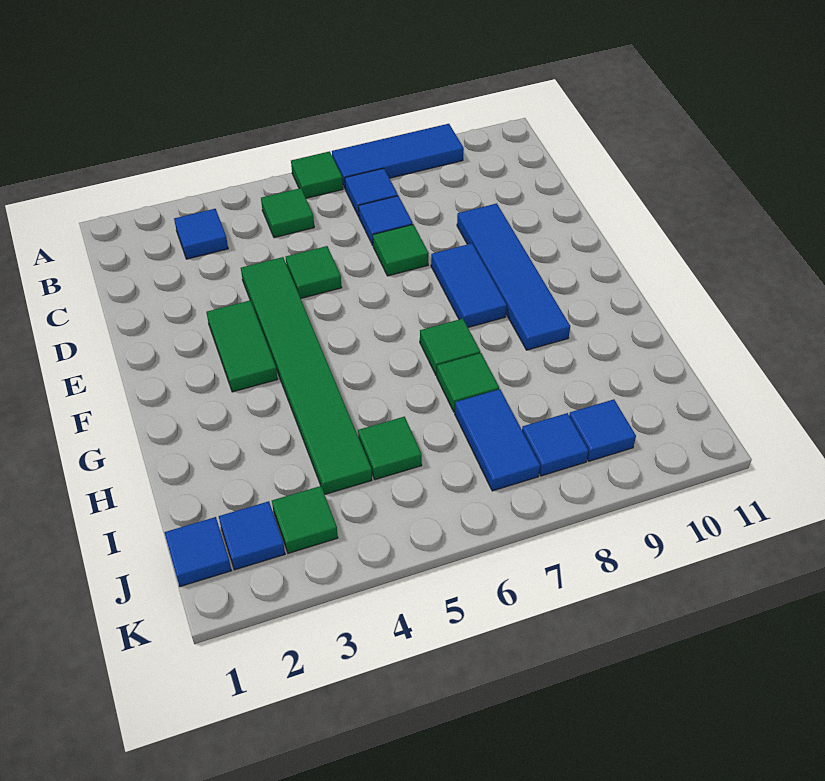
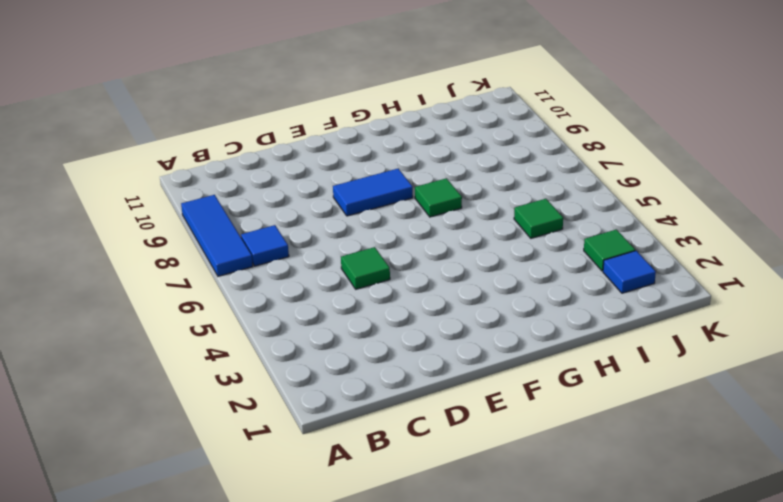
none -> green tile A6 level 1
none -> blue tile B3 level 1
none -> green tile B5 level 1

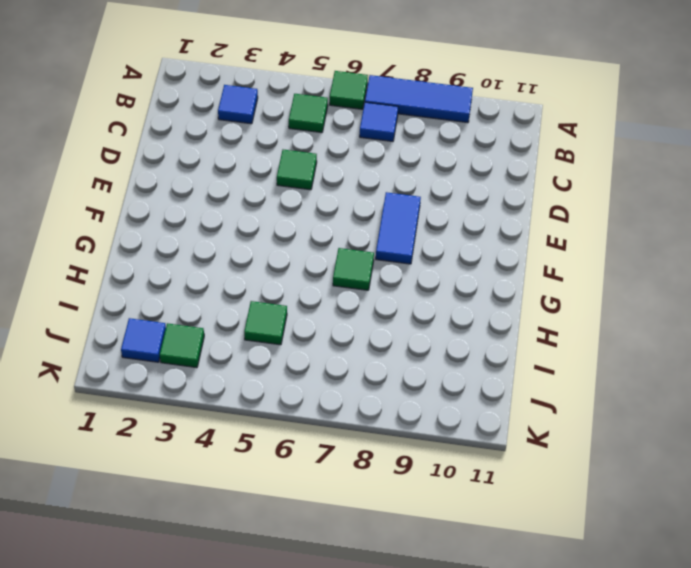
none -> blue tile C7 level 1
none -> green tile D4:I4 level 1
none -> green tile D7 level 1

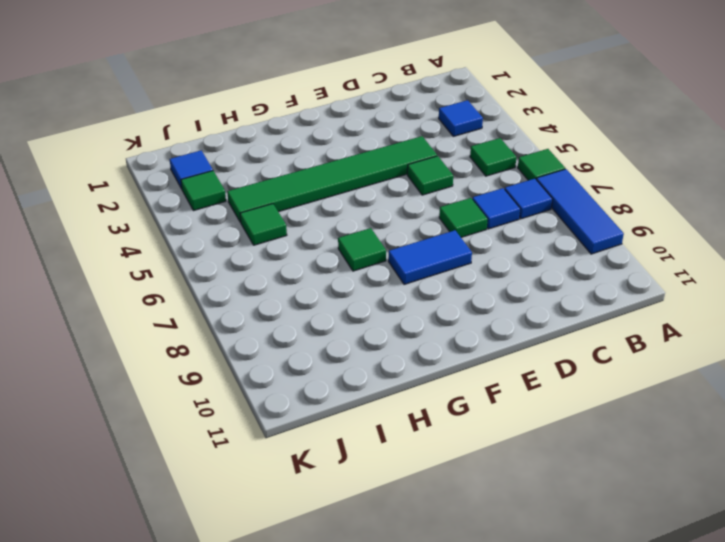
none -> blue tile D9:G9 level 1
none -> green tile E3:F3 level 1
none -> green tile H7 level 1

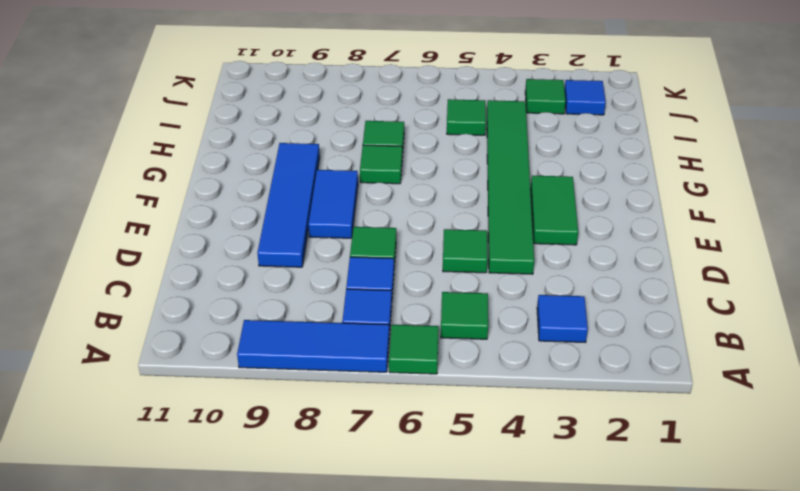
none -> blue tile I7:J7 level 1
none -> blue tile J1 level 1
none -> blue tile J8 level 1

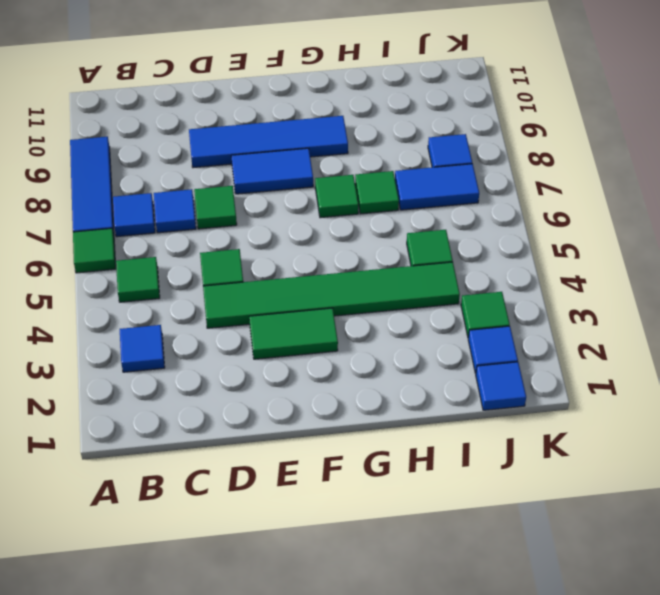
none -> blue tile J9 level 1

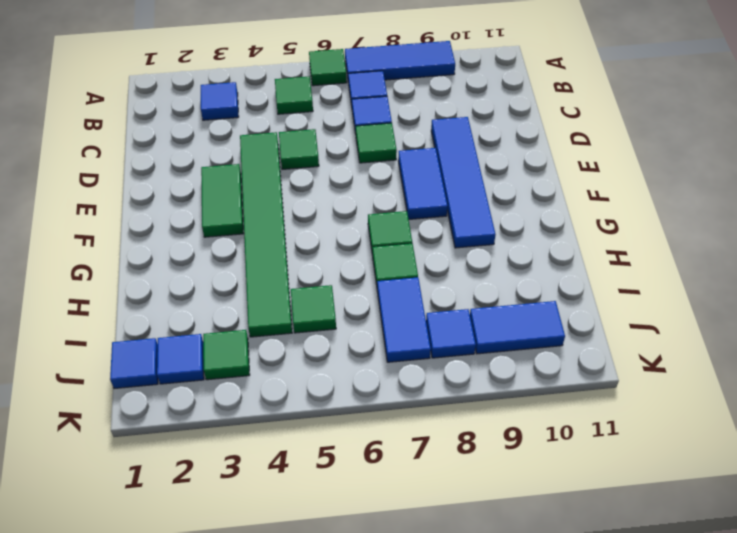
blue tile J9:J10 level 1 -> blue tile J9 level 1

